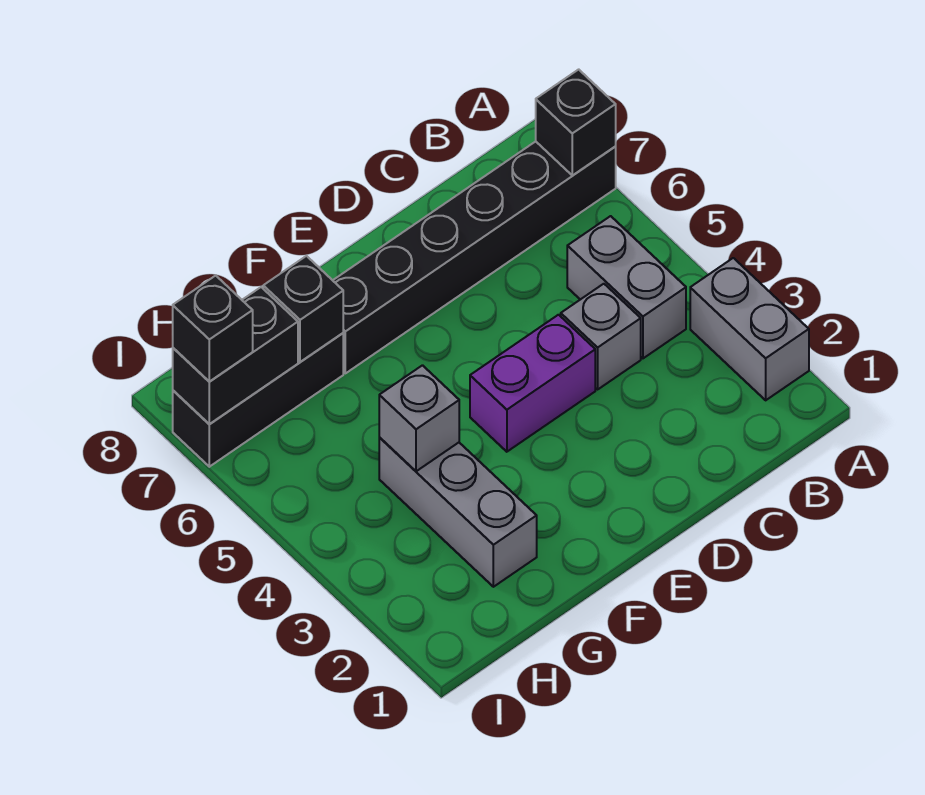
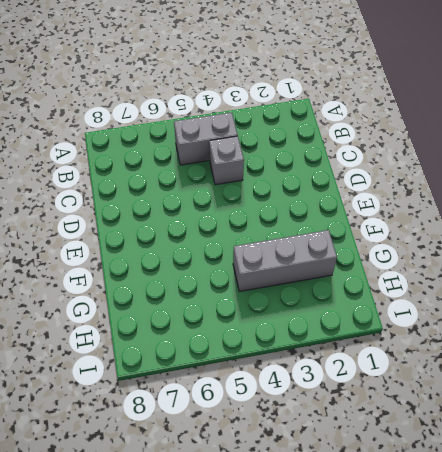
none -> grey brick A2:A3 level 1
none -> black brick A7:F7 level 1
none -> purple brick D4:E4 level 1

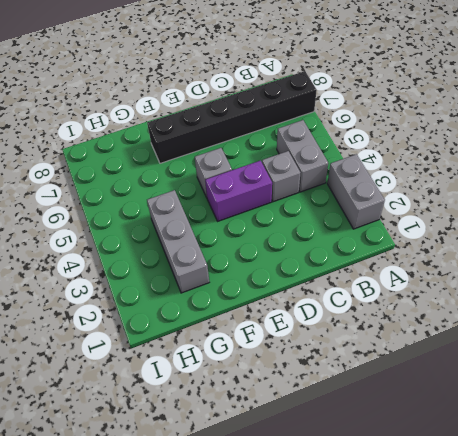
grey brick E5 level 1 -> grey brick G4 level 2
none -> black brick G7:I7 level 1
none -> black brick A7 level 2
none -> black brick G7 level 2

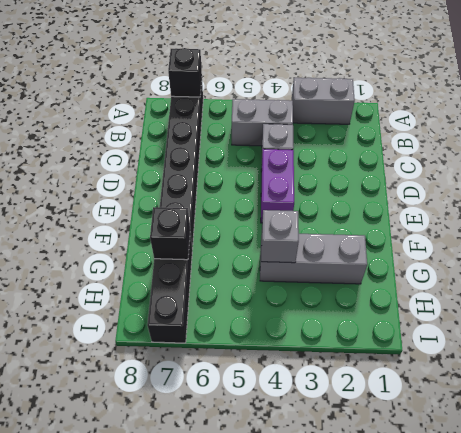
none -> black brick H7:I7 level 2
none -> black brick I7 level 3

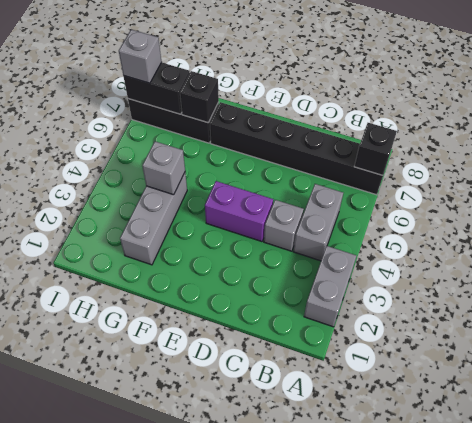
grey brick I7 level 3 -> black brick I7 level 3

